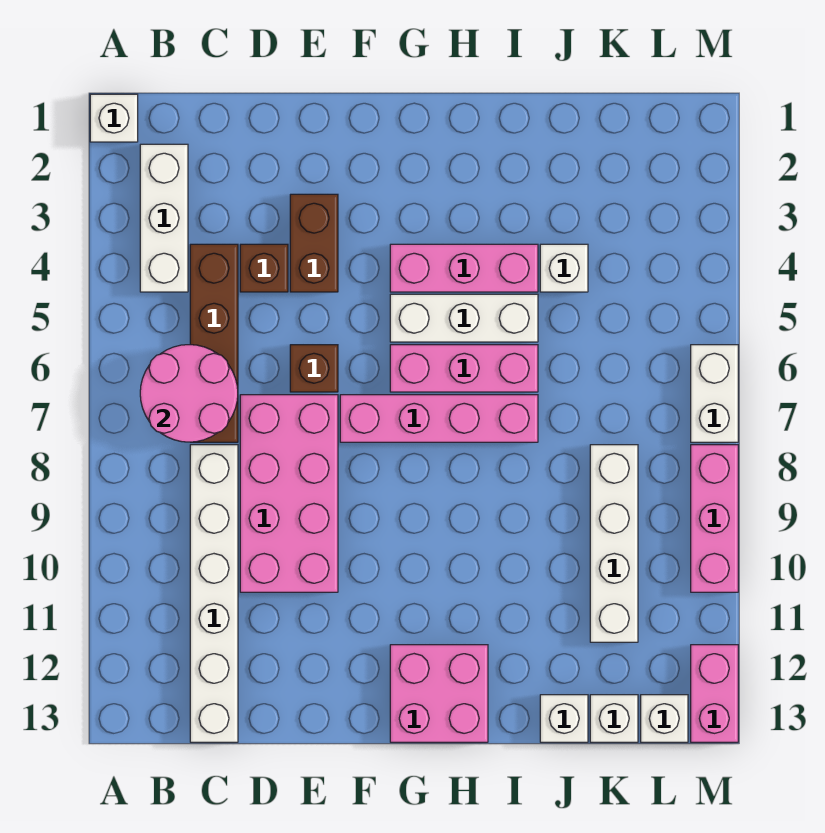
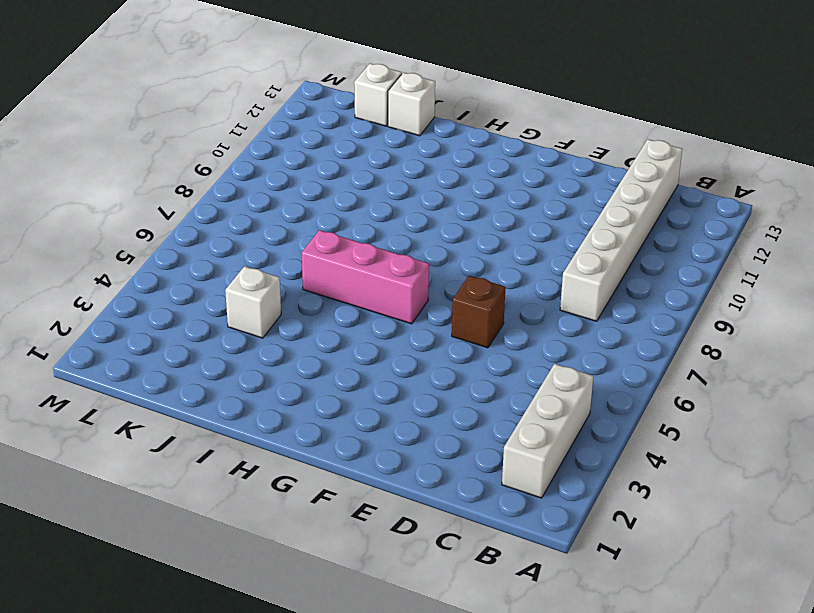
none -> white brick A1 level 1
none -> brown brick C4:C7 level 1
none -> brown brick D4 level 1

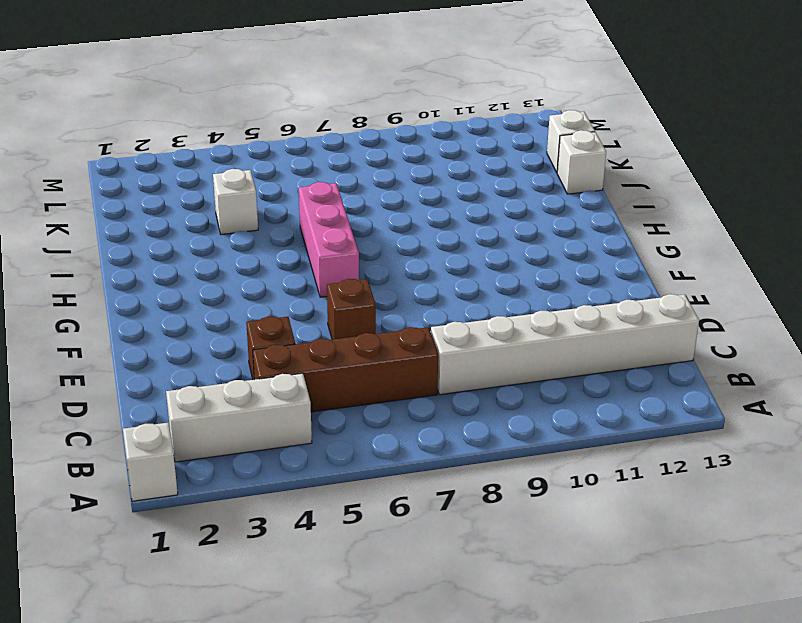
none -> pink brick D7:E10 level 1
none -> brown brick E3:E4 level 1
none -> pink brick F7:I7 level 1

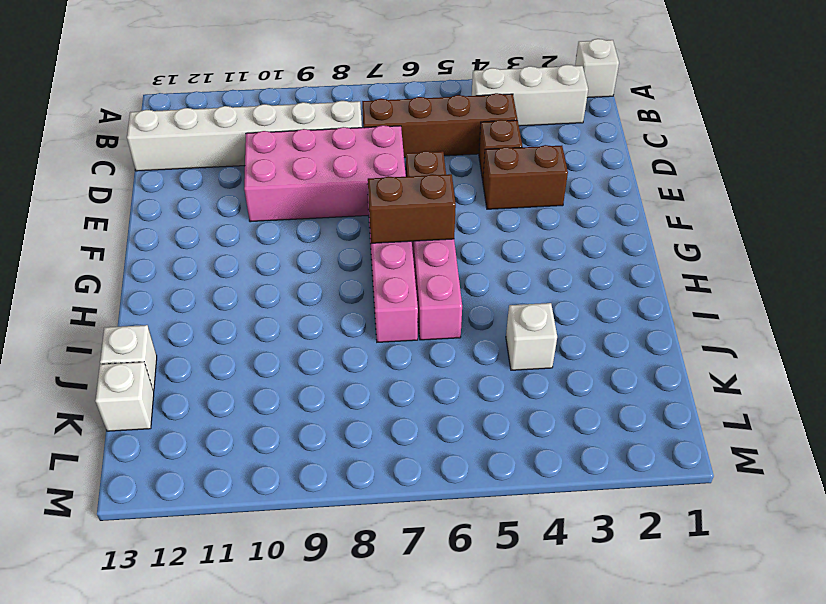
brown brick G6:G7 level 2 -> none
none -> pink brick G4:I4 level 1
none -> white brick G5:I5 level 1
none -> pink brick G12:H13 level 1

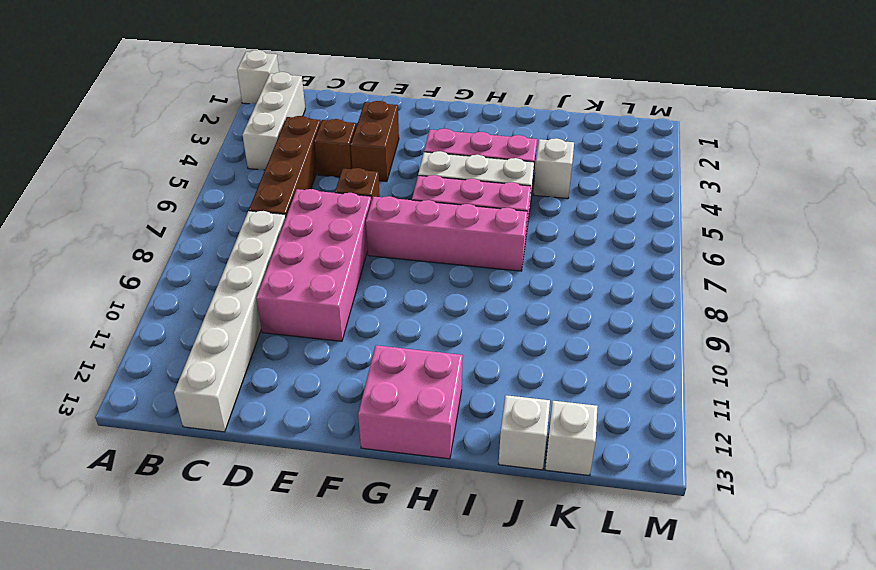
none -> white brick K8:K11 level 1
none -> white brick L13 level 1
none -> white brick M6:M7 level 1

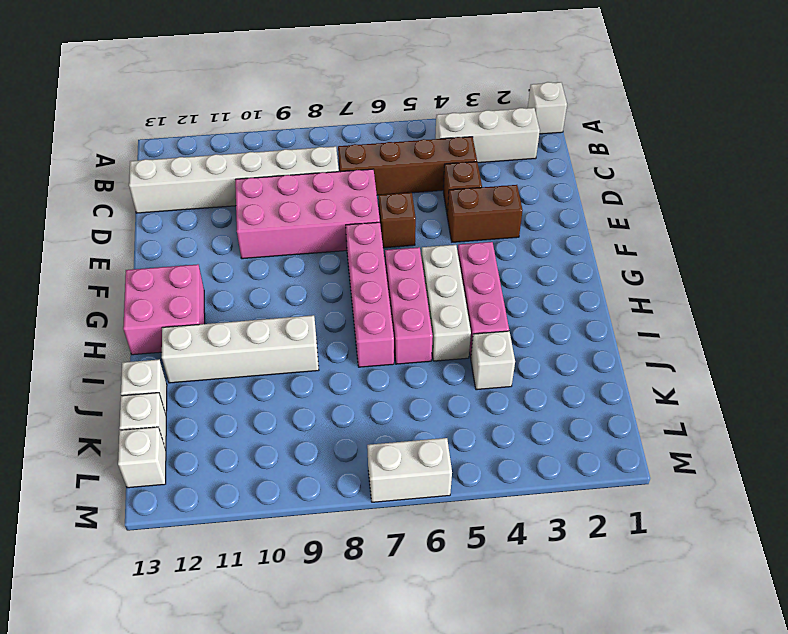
white brick I9:I12 level 1 -> white brick K8:K11 level 1
none -> pink brick M8:M10 level 1
none -> pink brick M12:M13 level 1
none -> pink round brick B6:C7 level 2

